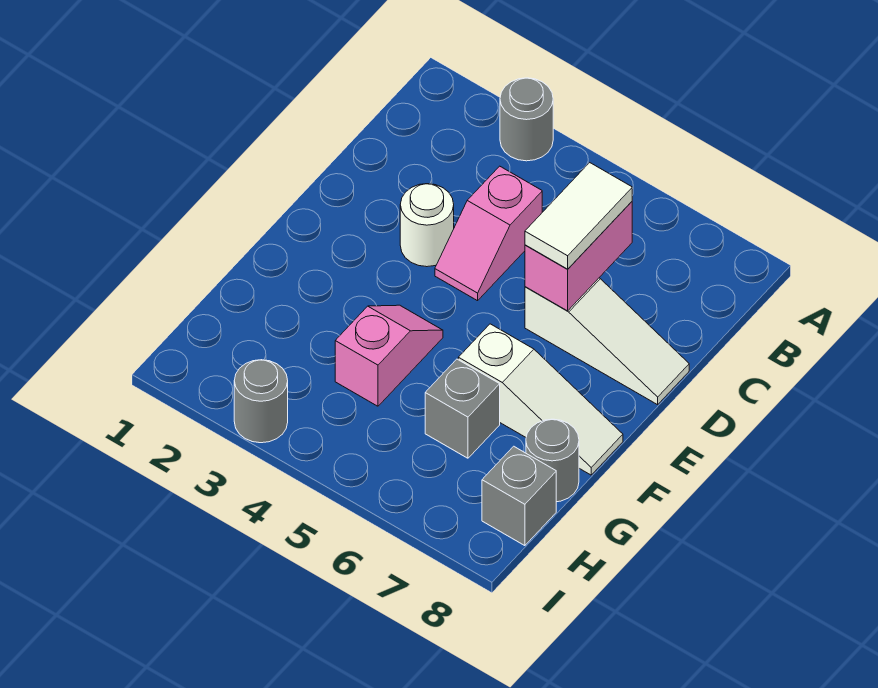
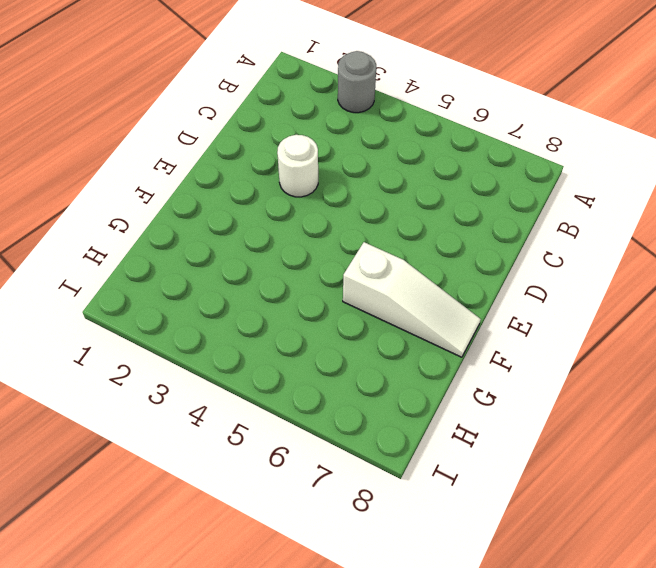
none -> pink slope C4:D4 level 1 top C
none -> white slope D6:D8 level 1 top 6
none -> pink slope F4:G4 level 1 top G

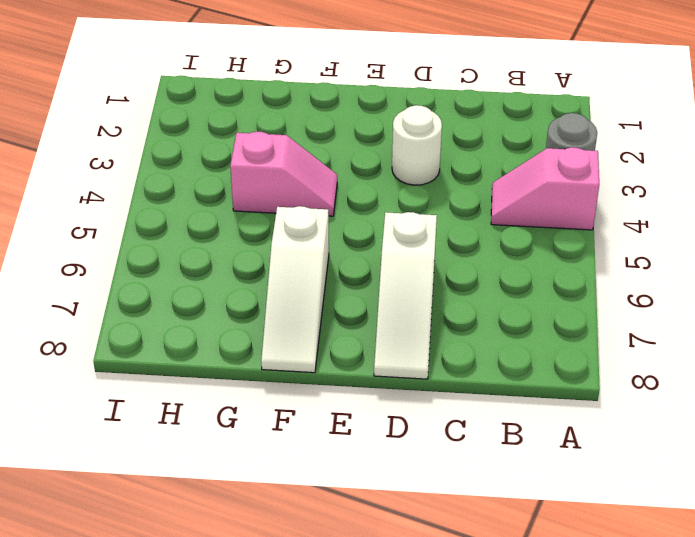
pink slope A4:B4 level 1 top A -> pink slope C4:D4 level 1 top C
none -> grey brick G6 level 1
none -> grey round brick G8 level 1
none -> grey brick H8 level 1

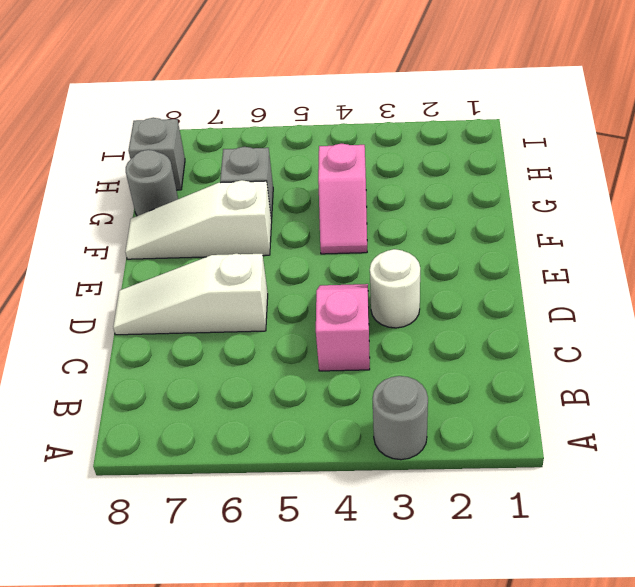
none -> grey round brick I3 level 1
none -> pink brick C6:D6 level 2
none -> white tile C6:D6 level 3

